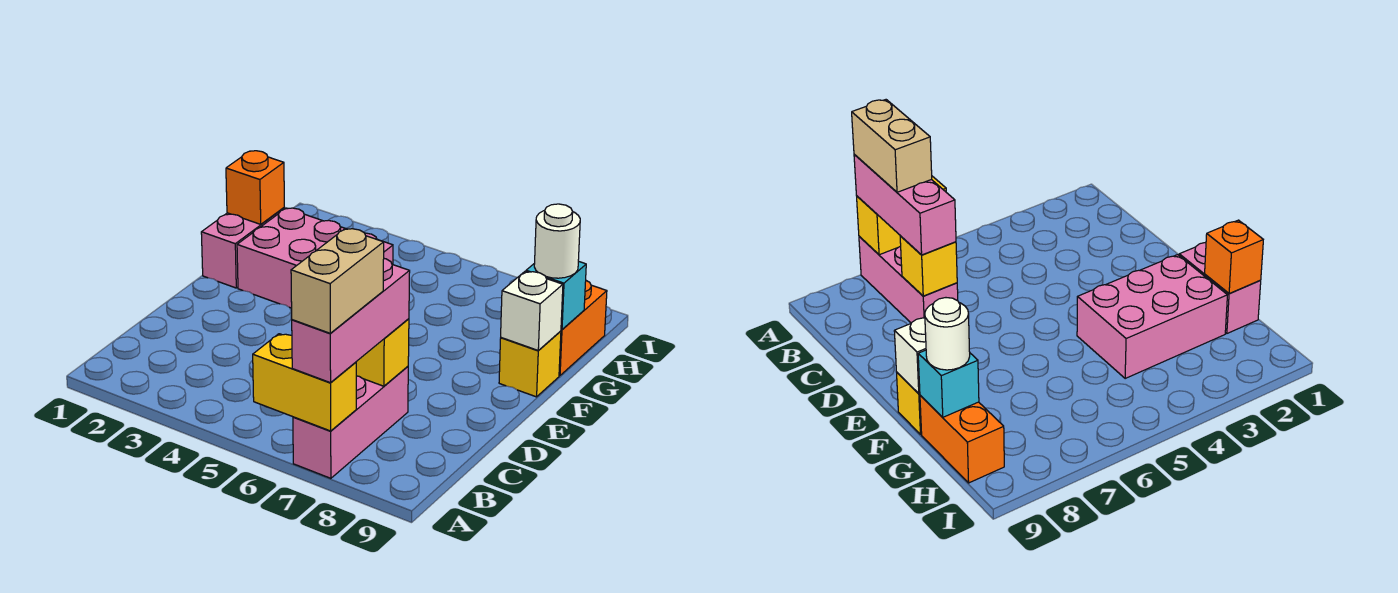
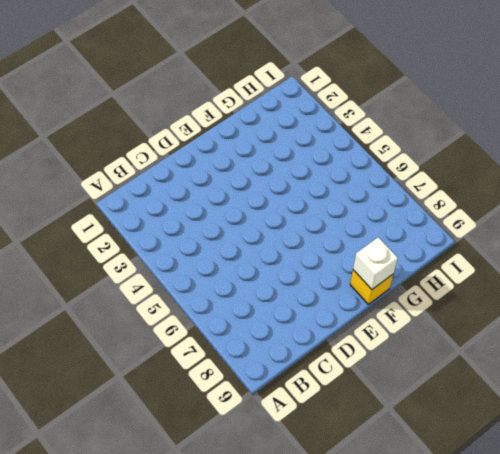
none -> pink brick A7:C7 level 1
none -> pink brick F1:G1 level 1
none -> pink brick F2:G4 level 1

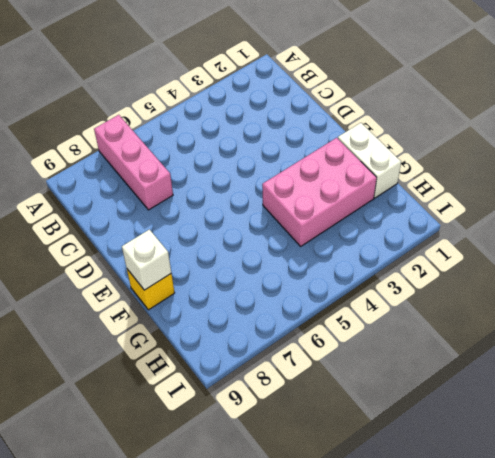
white brick F1:G1 level 1 -> pink brick F1:G1 level 1
none -> orange brick G9:H9 level 1
none -> yellow brick A6:A7 level 2
none -> yellow brick C7 level 2

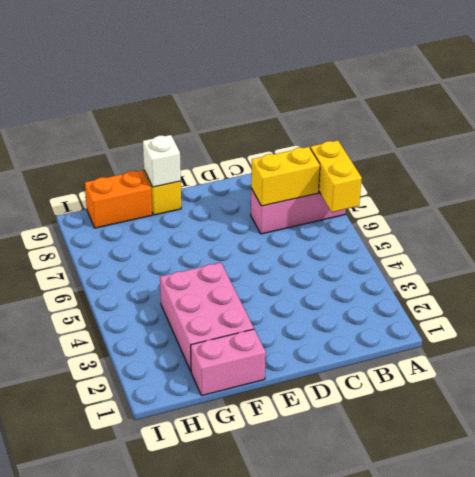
yellow brick B7:C7 level 2 -> yellow brick C7 level 2
none -> orange brick G1 level 2
none -> cyan brick G9 level 2
none -> pink brick A7:C7 level 3

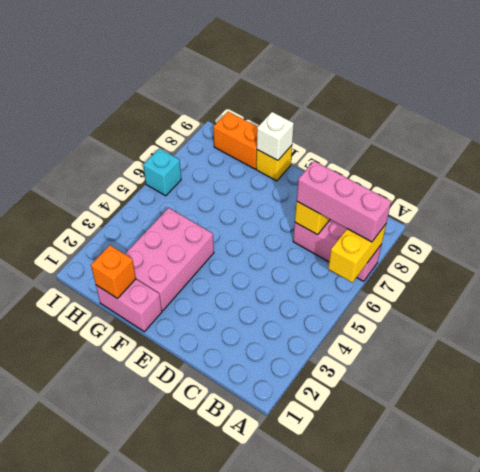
cyan brick I6 level 1 -> cyan brick G9 level 2
none -> white round brick G9 level 3
none -> tan brick A7:B7 level 4

